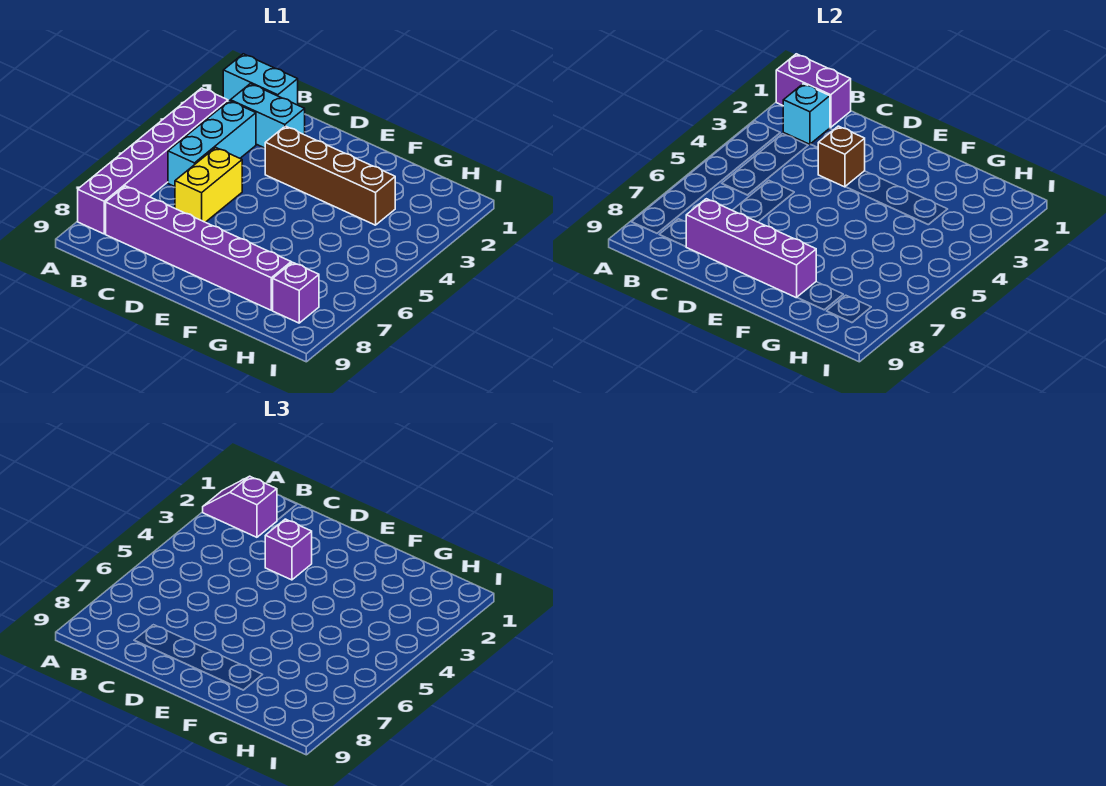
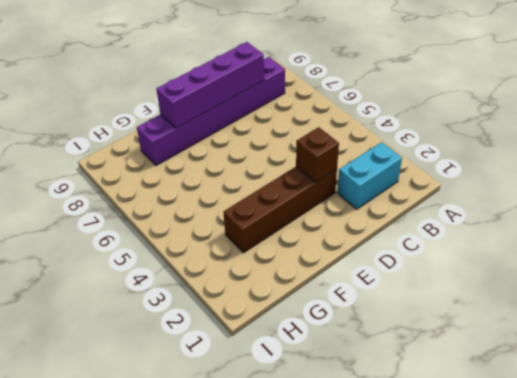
none -> cyan brick A1:B1 level 1
none -> purple brick A3:A8 level 1
none -> cyan brick B3:B5 level 1

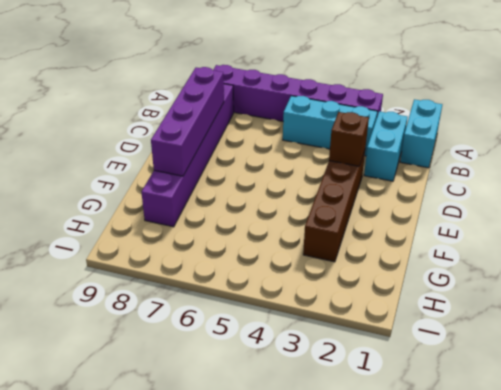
none -> yellow brick C5:C6 level 1
none -> purple brick H8 level 1
none -> purple brick A1:B1 level 2

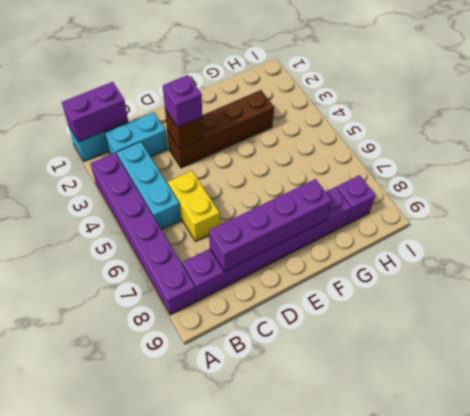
none -> cyan brick B2 level 2
none -> purple slope A2:B2 level 3 top B

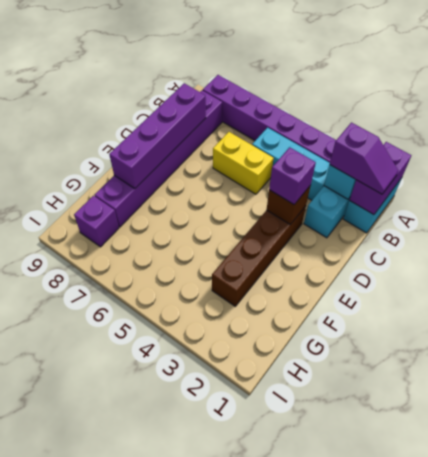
purple slope B1:B2 level 3 top 2 -> purple slope A2:B2 level 3 top B

